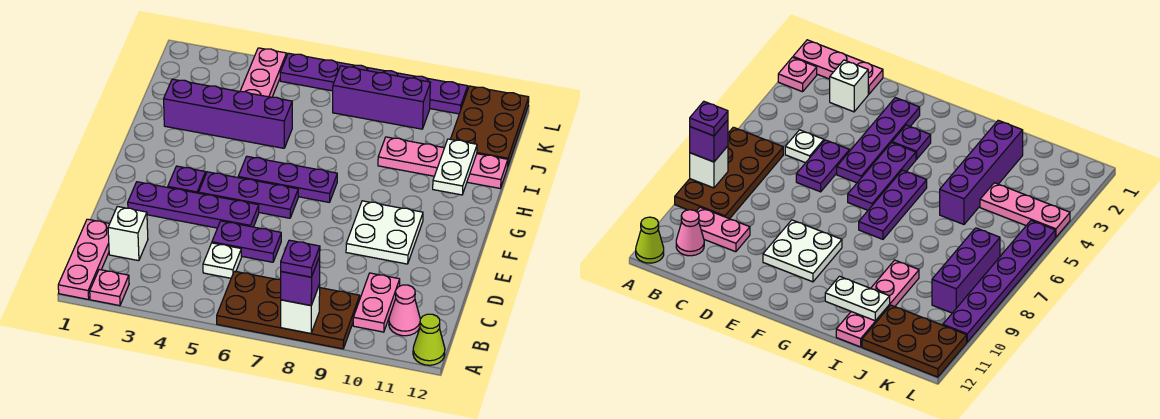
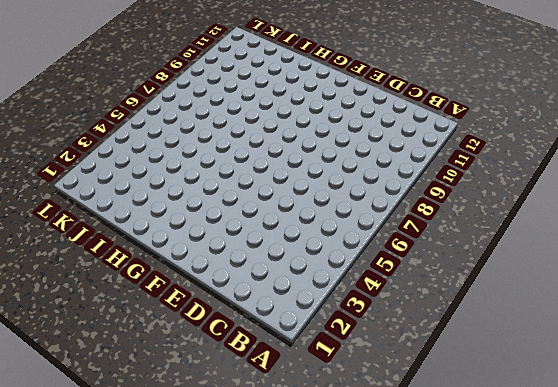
none -> pink plate A1:C1 level 1
none -> pink plate A2 level 1
none -> brown plate A6:B9 level 1

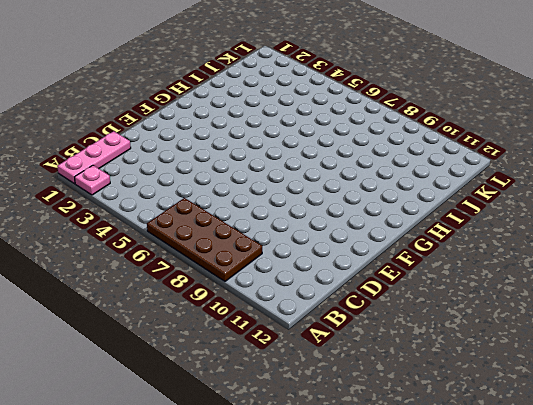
none -> lime cone A12 level 1
none -> pink plate B10:C10 level 1
none -> pink cone B11 level 1

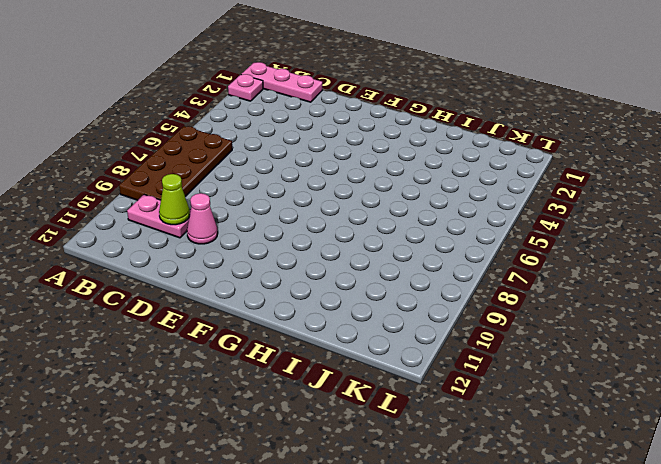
lime cone C10 level 2 -> lime cone A12 level 1
pink cone D10 level 1 -> pink cone B11 level 1
none -> white brick C2 level 1
none -> white plate C5 level 1
none -> purple plate D5:D6 level 1

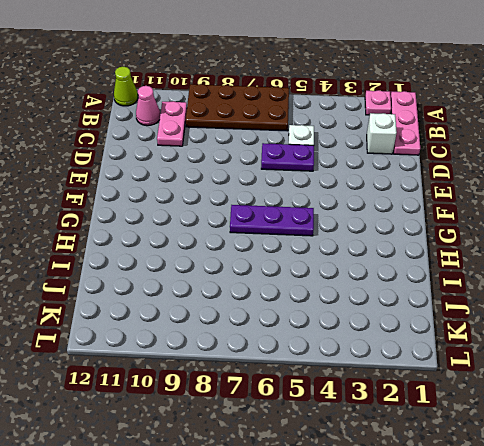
none -> purple plate E2:E5 level 1
none -> white plate E9:F10 level 1
none -> purple plate F3 level 1

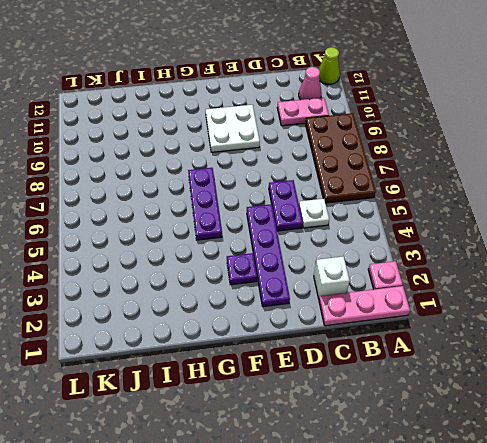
none -> purple plate F4:F6 level 1
none -> purple brick I2:I5 level 1
none -> pink plate I9:I12 level 1

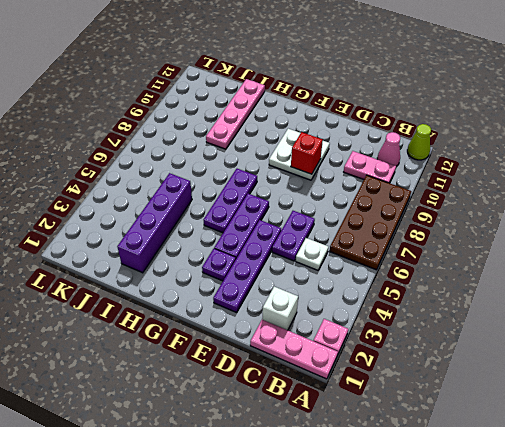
red brick E9 level 2 -> none
none -> pink plate J4:L4 level 1
none -> brown plate J11:L12 level 1
none -> purple brick K7:K9 level 1

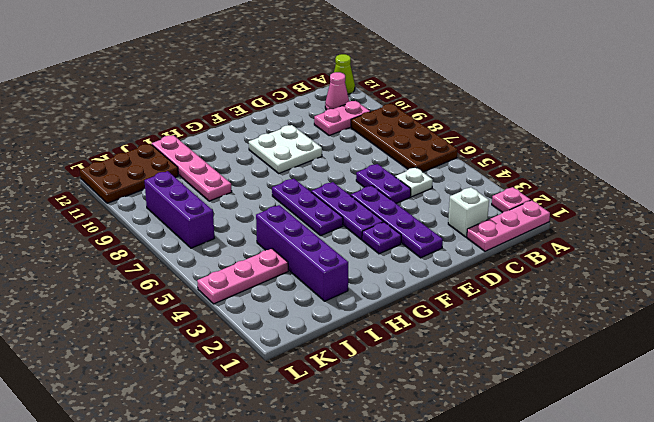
none -> purple plate L5:L10 level 1
none -> white brick A8 level 2
none -> white plate H11:I11 level 2

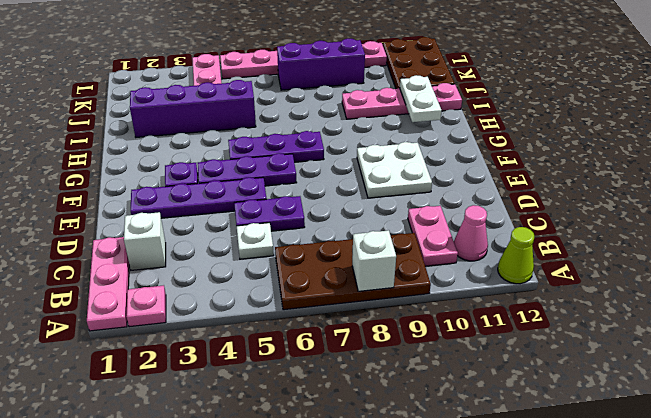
pink plate L5:L10 level 1 -> purple plate L5:L10 level 1
none -> purple brick A8 level 3
none -> purple plate A8 level 4

